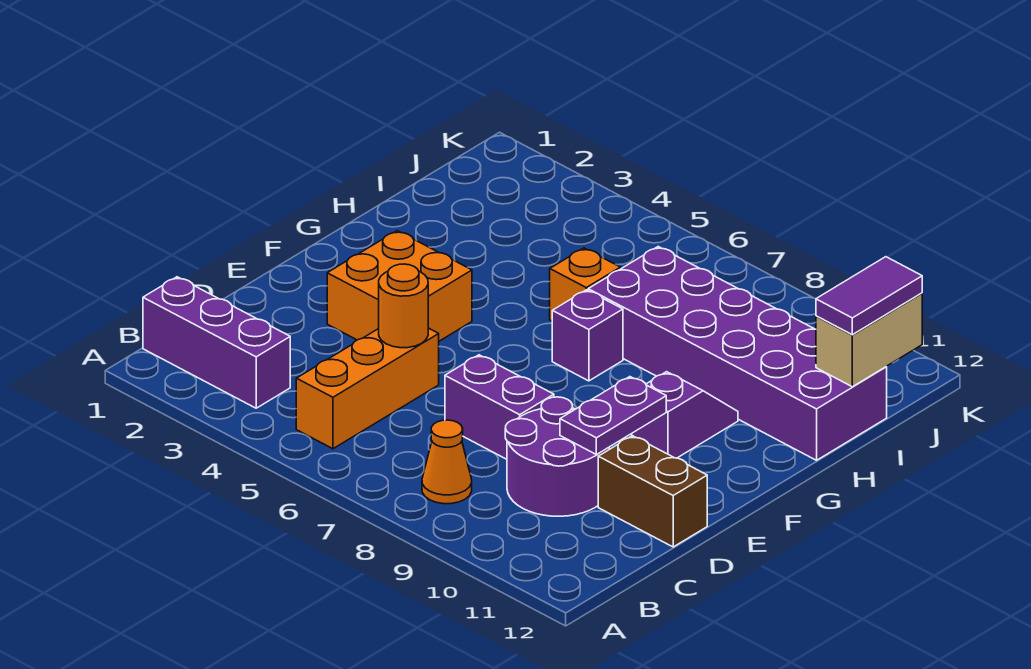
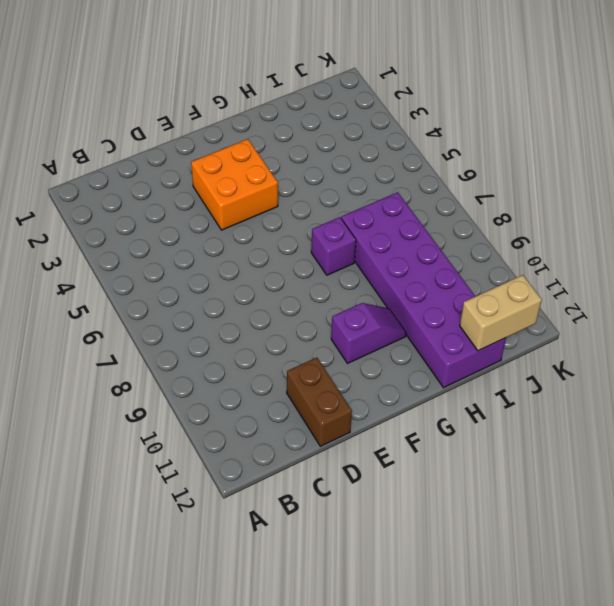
none -> purple brick B1:B3 level 1
none -> orange brick B5:D5 level 1
none -> orange cone B8 level 1

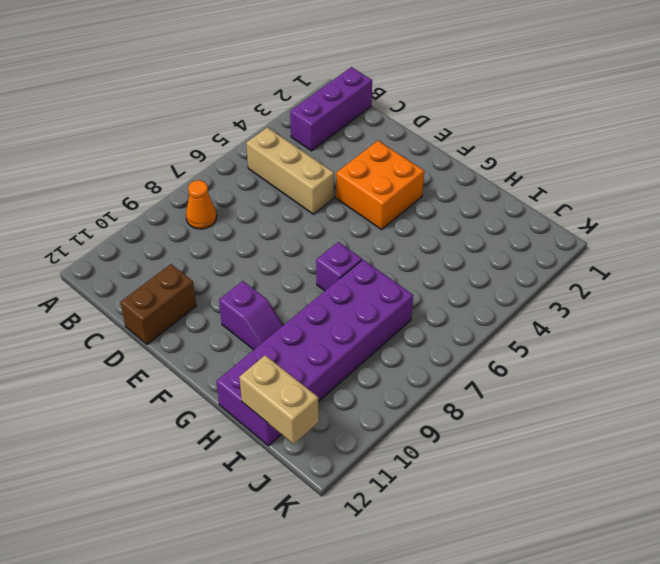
tan brick B5:D5 level 1 -> orange brick B5:D5 level 1
none -> purple round brick C9:D10 level 1
none -> purple brick D7:D8 level 1
none -> orange brick H6 level 1

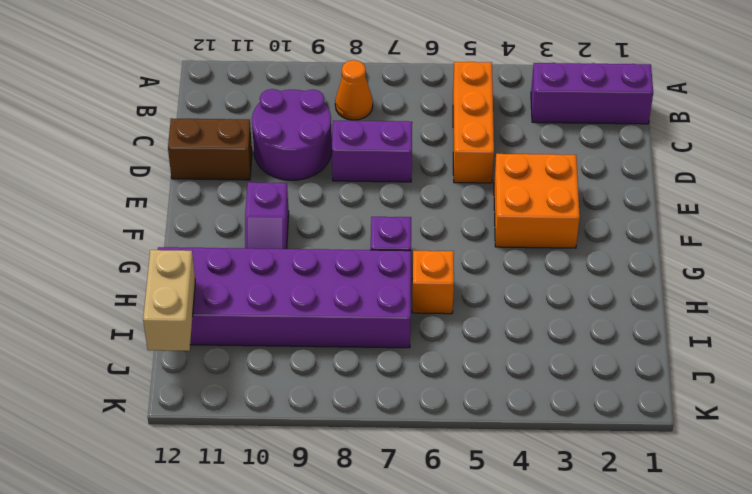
none -> orange round brick D5 level 2
none -> purple plate D10:E10 level 2
none -> purple tile I12:J12 level 3

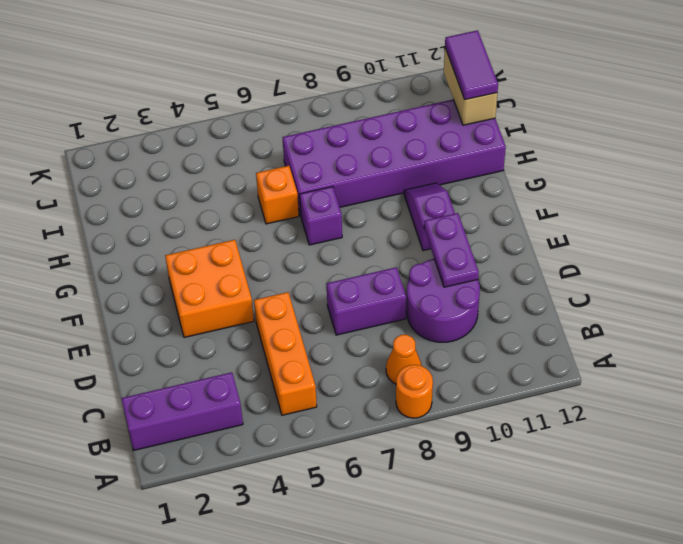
orange round brick A8 level 1 -> orange round brick D5 level 2
none -> brown brick D11:D12 level 1

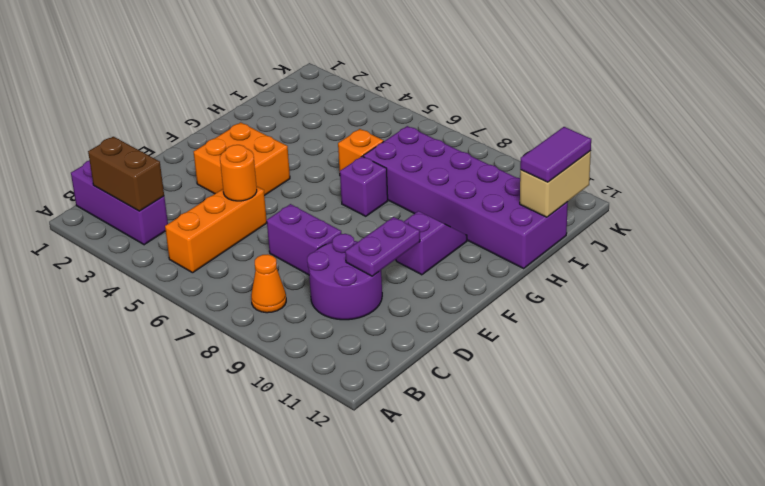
brown brick B2:B3 level 2 -> brown brick D11:D12 level 1

